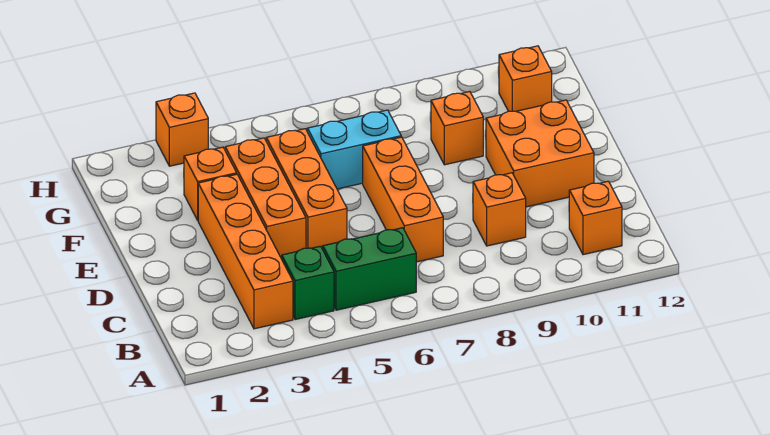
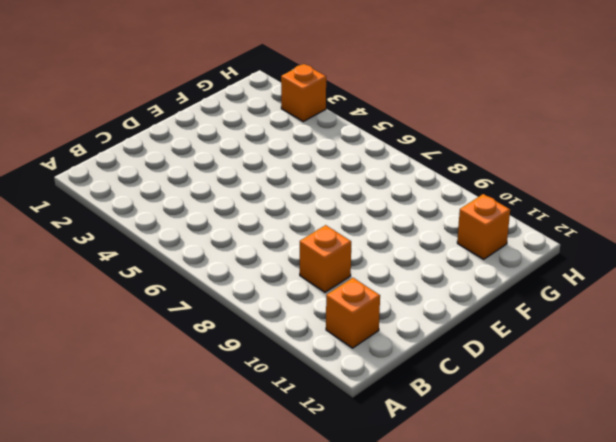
none -> orange brick B3:E3 level 1
none -> green brick B4 level 1
none -> green brick B5:B6 level 1

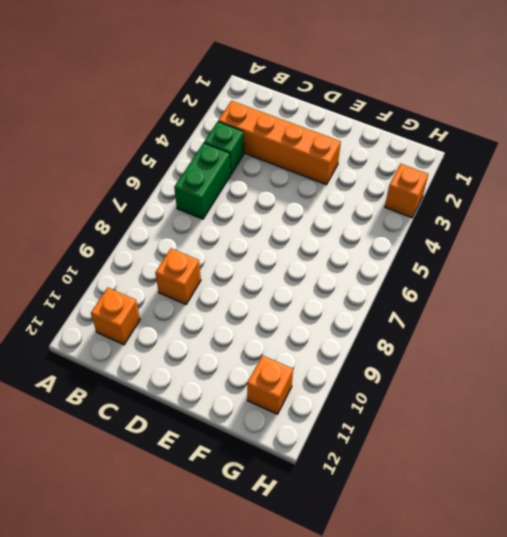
none -> orange brick C7:E7 level 1
none -> orange brick D4:F4 level 1
none -> orange brick D5:F5 level 1

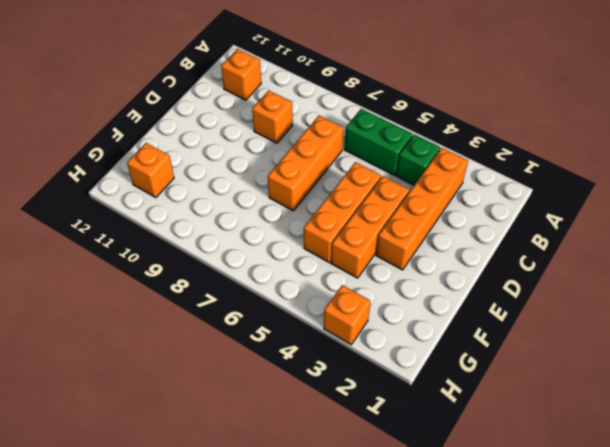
none -> orange brick D10:E11 level 1
none -> orange brick F3 level 1
none -> cyan brick F6:F7 level 1

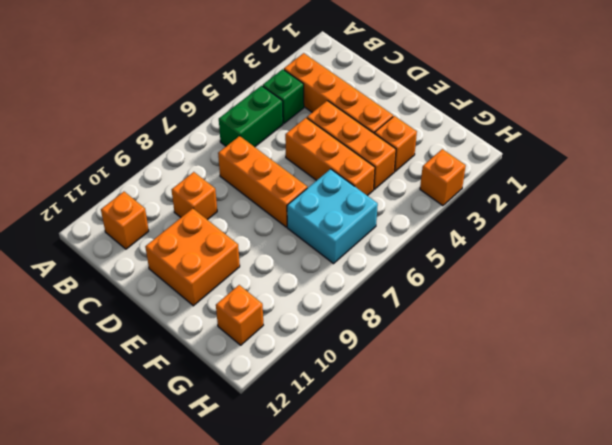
cyan brick F6:G7 level 1 -> cyan brick F6:F7 level 1
none -> orange brick F9 level 1

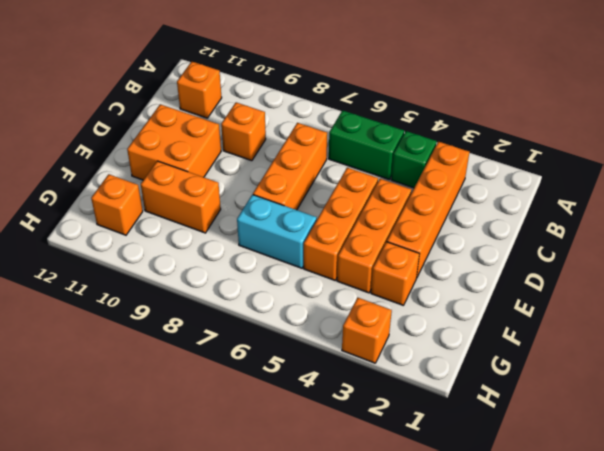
orange brick F9:F10 level 1 -> orange brick F9 level 1

